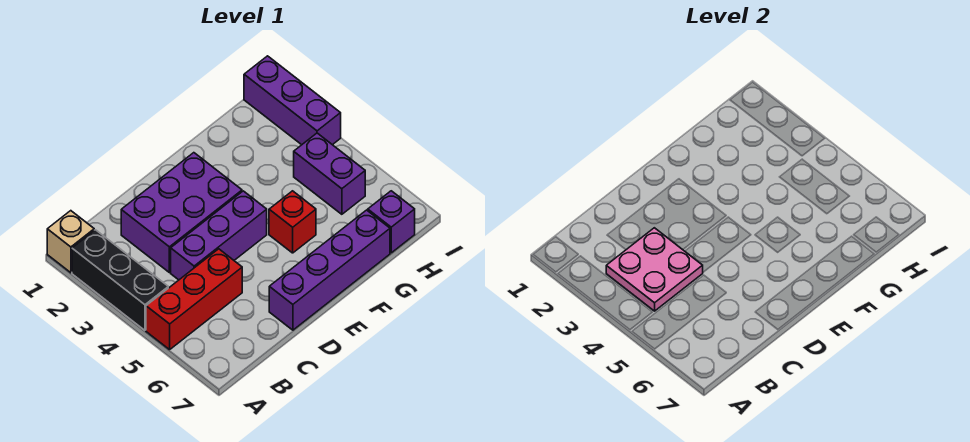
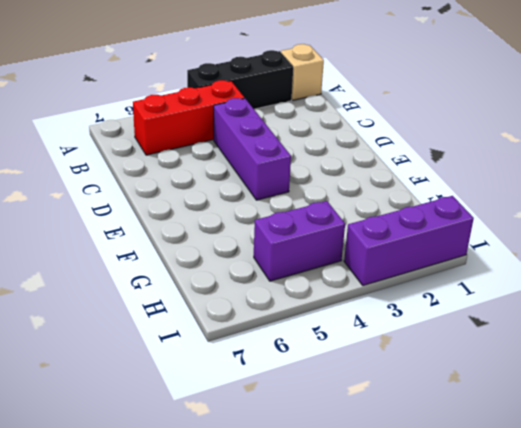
red brick B4:B6 level 1 -> red brick A5:C5 level 1
none -> purple brick C2:E3 level 1
none -> purple brick D7:G7 level 1

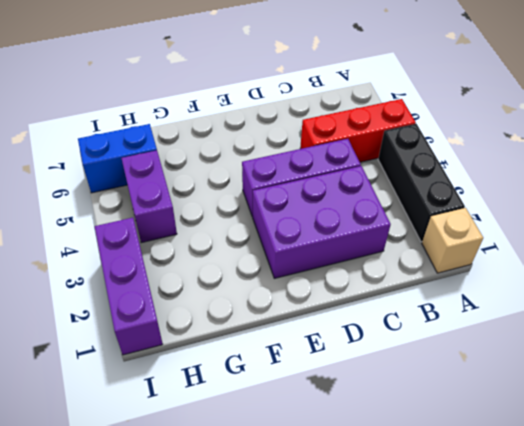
blue brick H6:I6 level 1 -> none
none -> purple brick D7:G7 level 1
none -> red brick F5 level 1

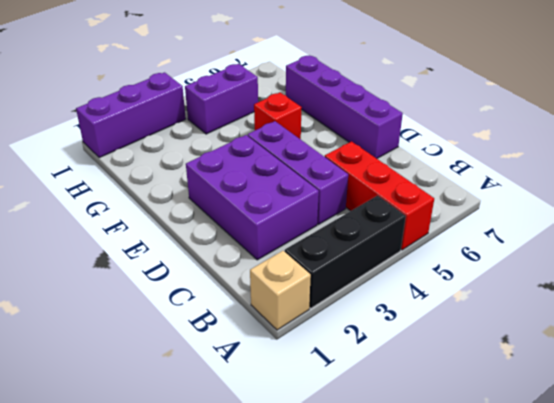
none -> purple brick H7 level 1
none -> pink plate B3:C4 level 2

